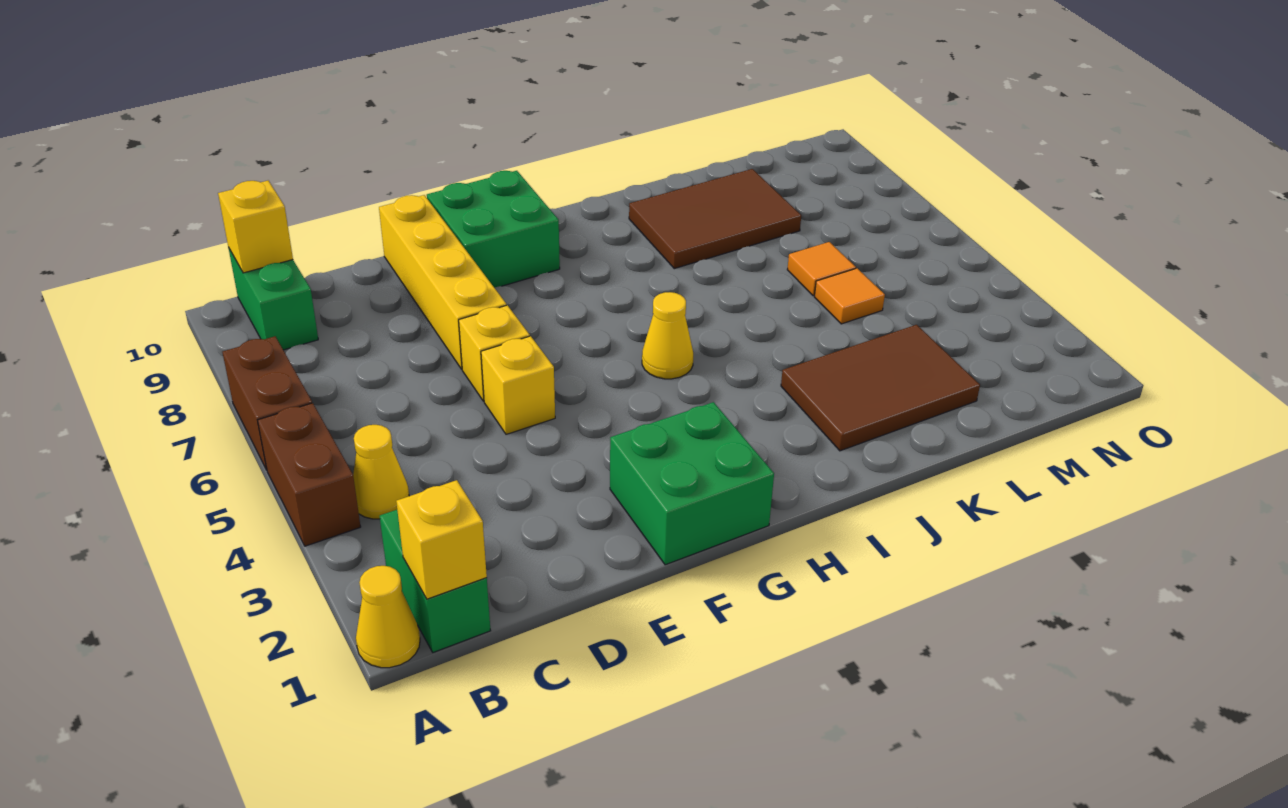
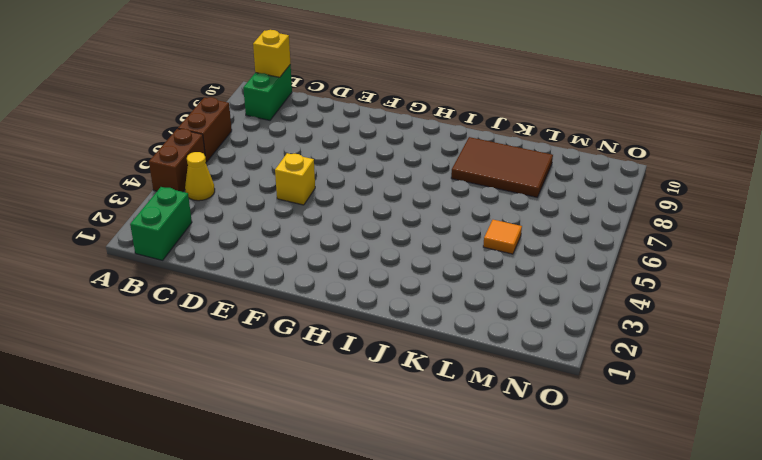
none -> yellow cone A1 level 1
none -> yellow brick E6 level 1
none -> yellow brick E7:E10 level 1

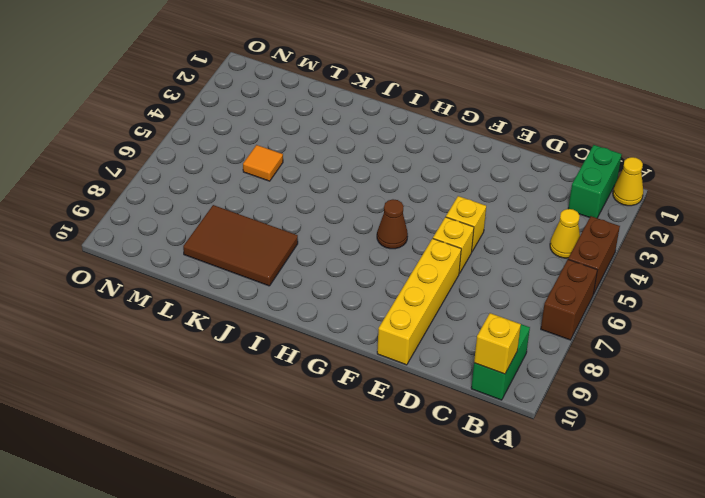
brown cone G6 level 1 -> none
none -> green brick F1:G2 level 1
none -> green brick F9:G10 level 1
none -> yellow cone H5 level 1

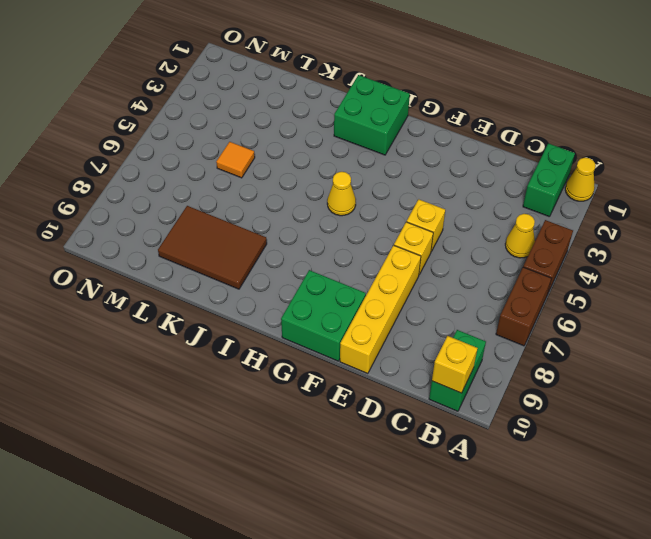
green brick H1:I2 level 1 -> green brick F1:G2 level 1
none -> brown tile J2:L3 level 1
none -> orange tile L6 level 1
none -> yellow brick B1 level 2

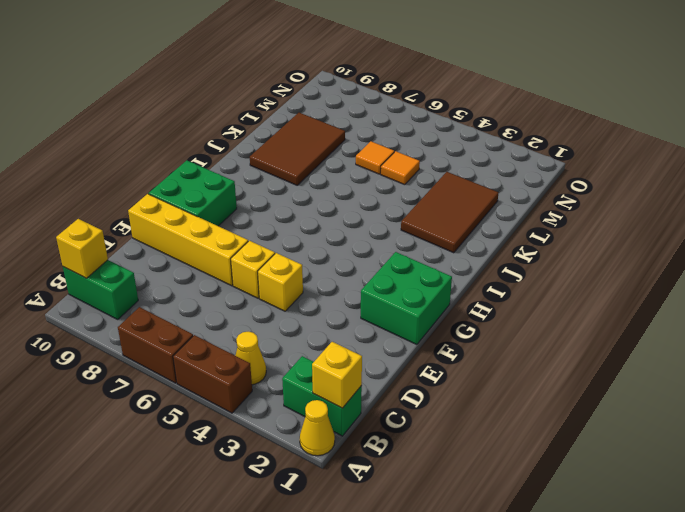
none -> yellow cone H5 level 1

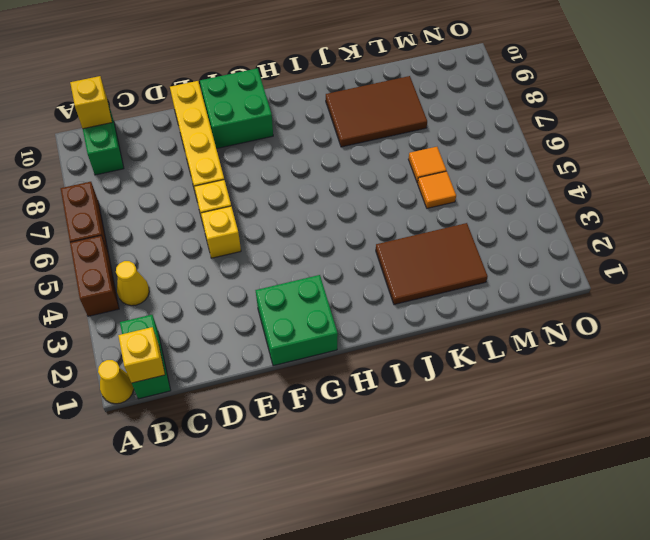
none -> yellow cone H5 level 1

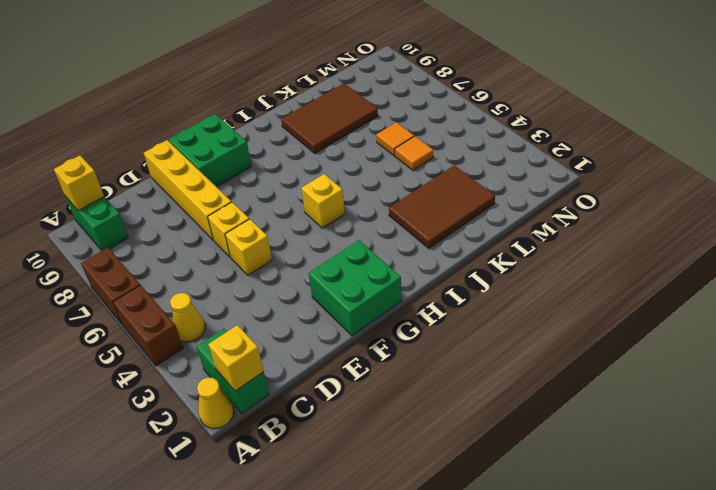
yellow brick H5 level 1 -> yellow cone H5 level 1

